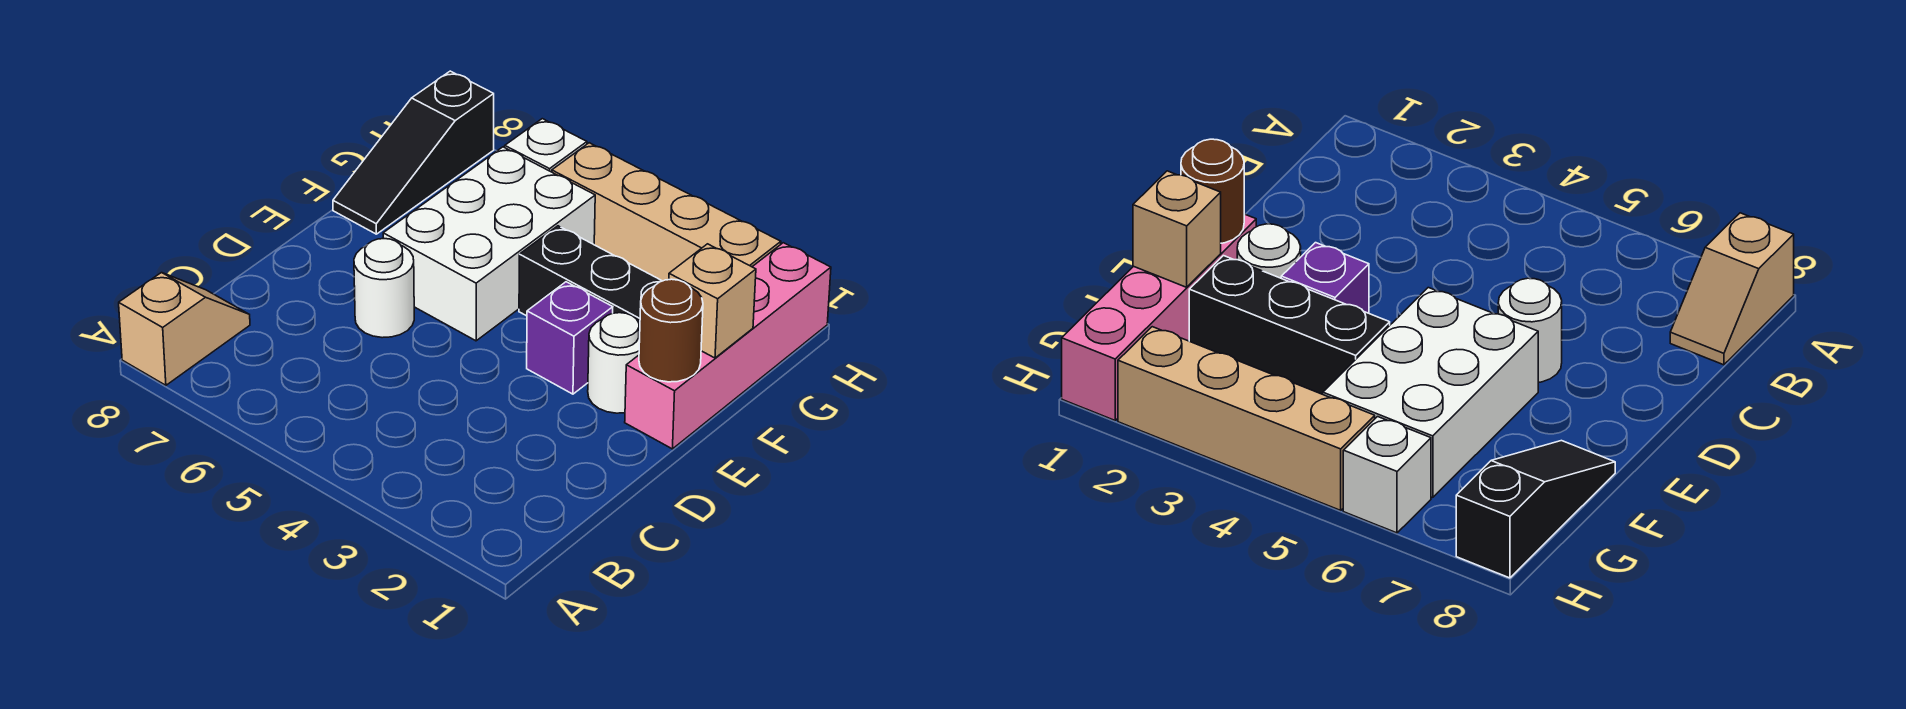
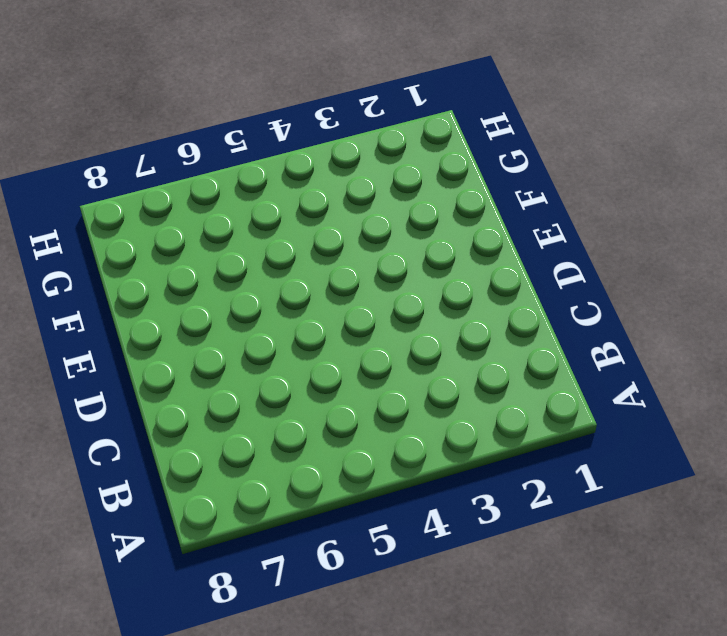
none -> tan slope A8:B8 level 1 top A
none -> white round brick D6 level 1
none -> pink brick E1:H1 level 1

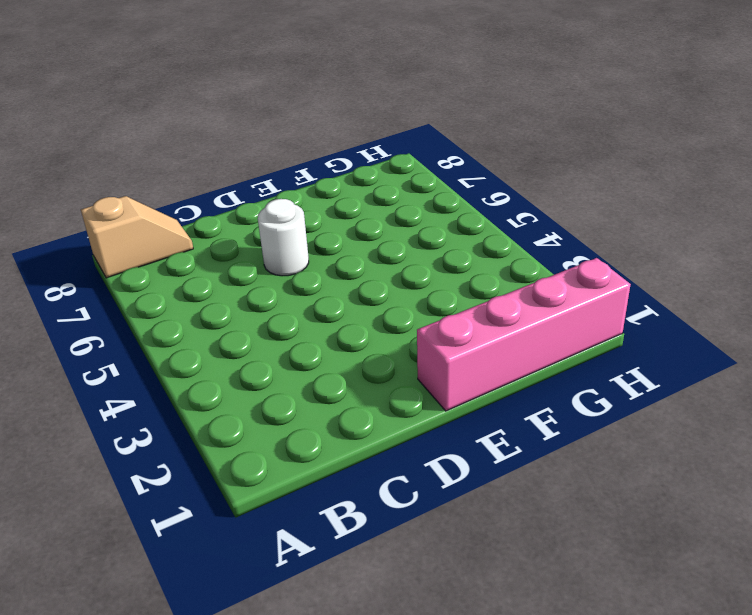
none -> white round brick E2 level 1
none -> purple brick E3 level 1
none -> white brick E5:G6 level 1

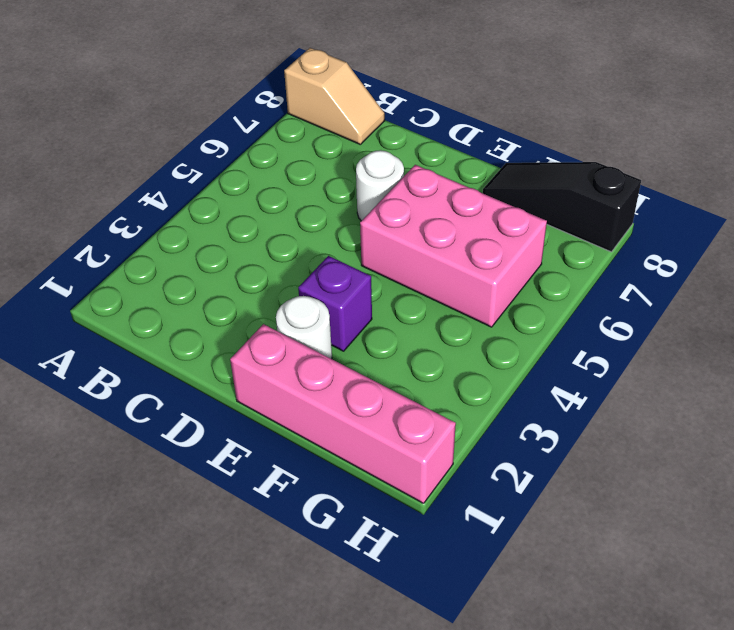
pink brick E5:G6 level 1 -> white brick E5:G6 level 1
none -> black brick F2:F4 level 1
none -> tan brick H2:H5 level 1
none -> white brick H6 level 1

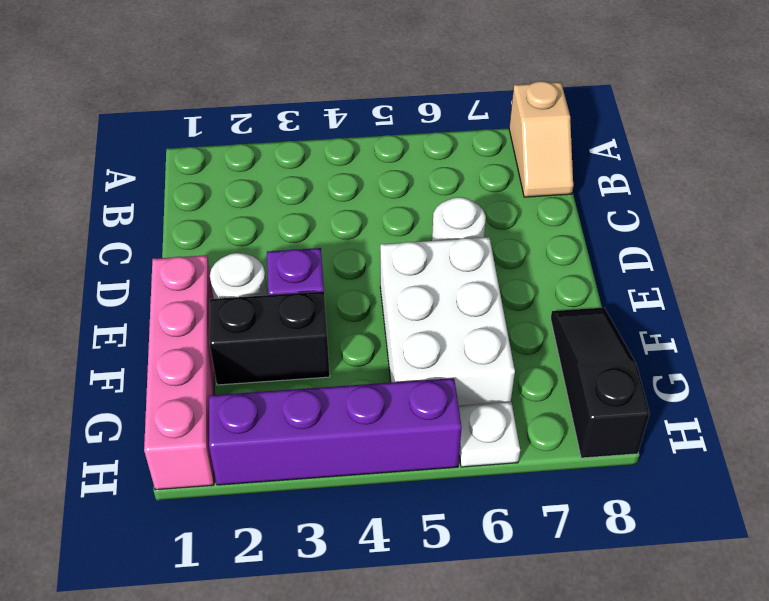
black brick F2:F3 level 1 -> black brick F2:F4 level 1
purple brick H2:H5 level 1 -> tan brick H2:H5 level 1
white plate H6 level 1 -> white brick H6 level 1
none -> brown round brick E1 level 2
none -> tan brick F1 level 2

